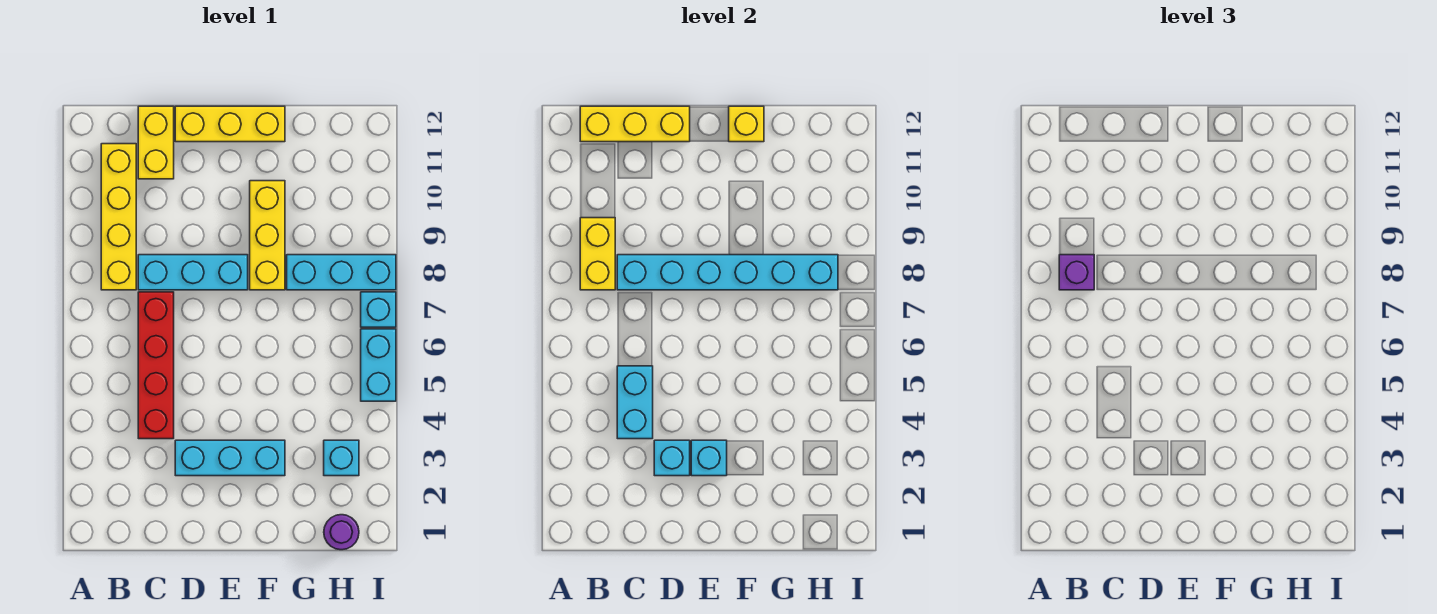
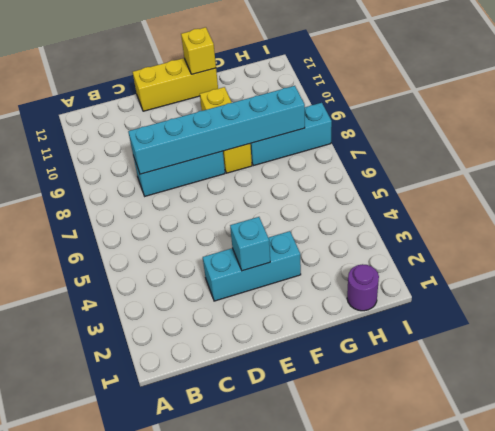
none -> yellow brick B8:B11 level 1
none -> red brick C4:C7 level 1
none -> yellow brick C11:C12 level 1

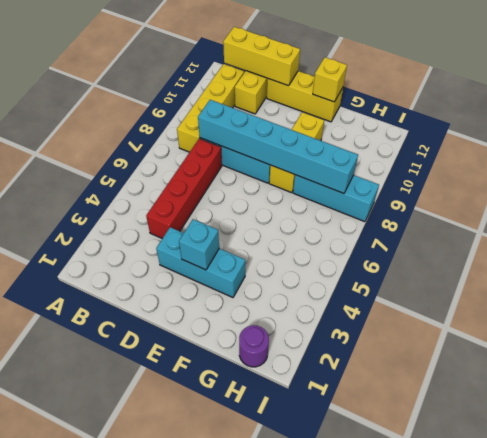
none -> cyan brick H3 level 1
none -> cyan brick I5:I6 level 1
none -> cyan brick I7 level 1

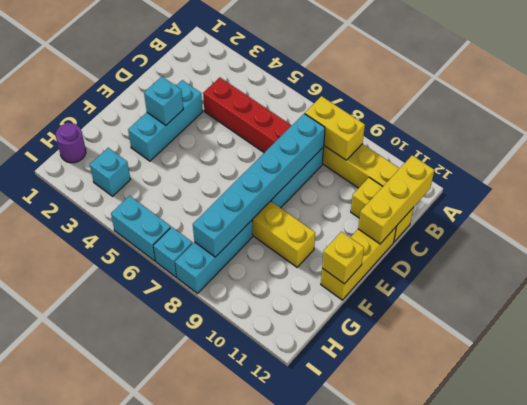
none -> cyan brick C4:C5 level 2
none -> cyan brick D3 level 2
none -> purple brick B8 level 3

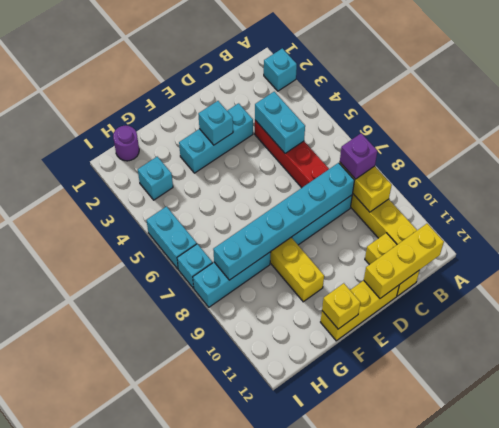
cyan brick A2 level 1 -> cyan brick D3 level 2

